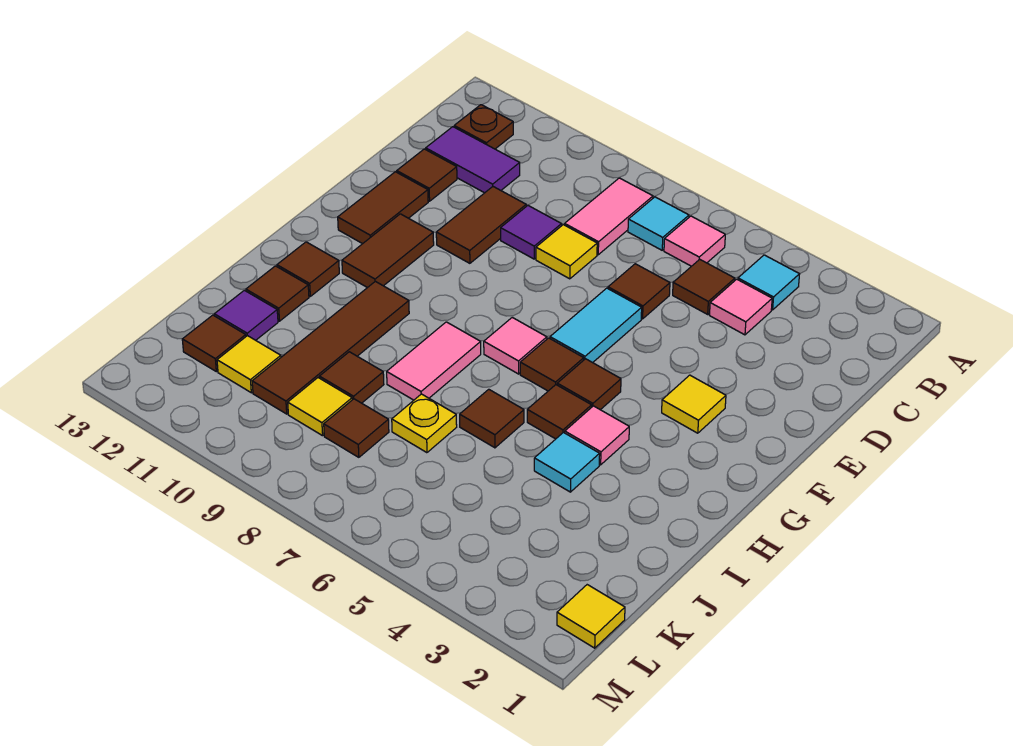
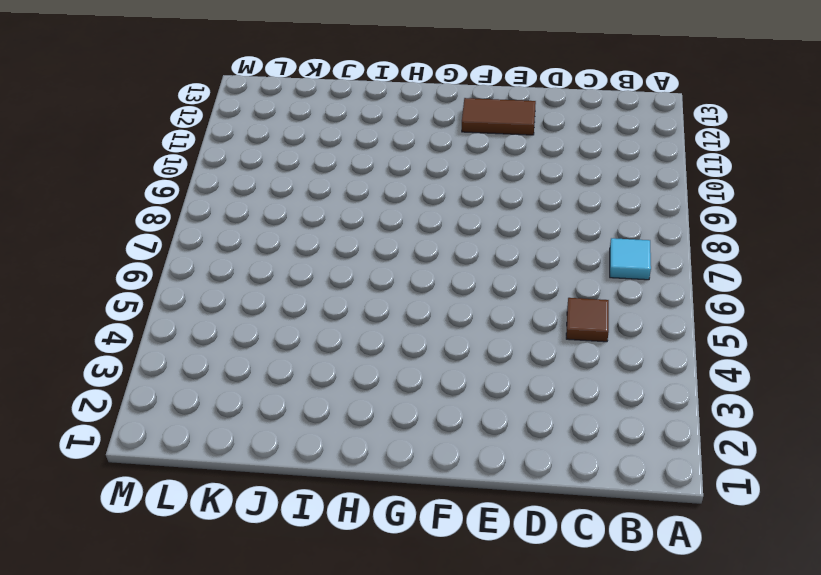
none -> cyan tile B4 level 1
none -> pink tile B6 level 1
none -> pink tile B8:C8 level 1
none -> brown plate B12 level 1

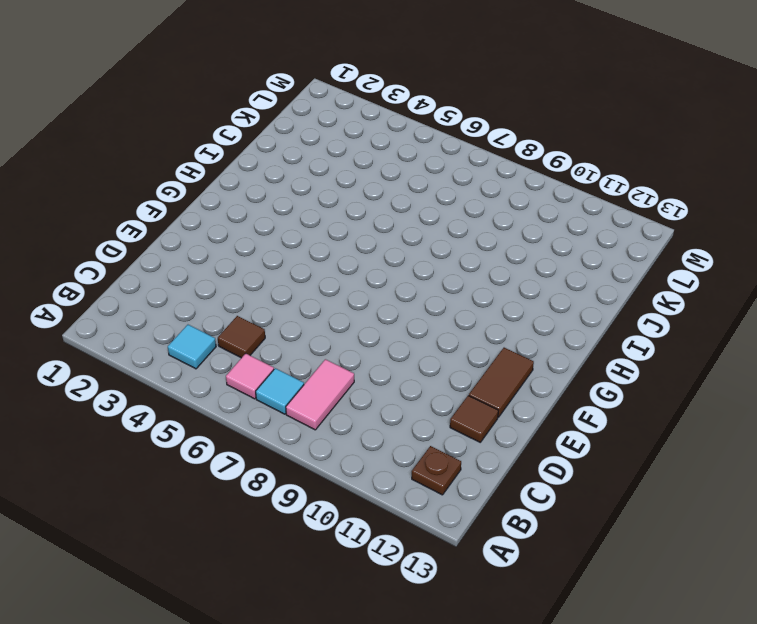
none -> pink tile C4 level 1
none -> purple tile C11:C12 level 1
none -> brown tile D6 level 1
none -> yellow tile D8 level 1

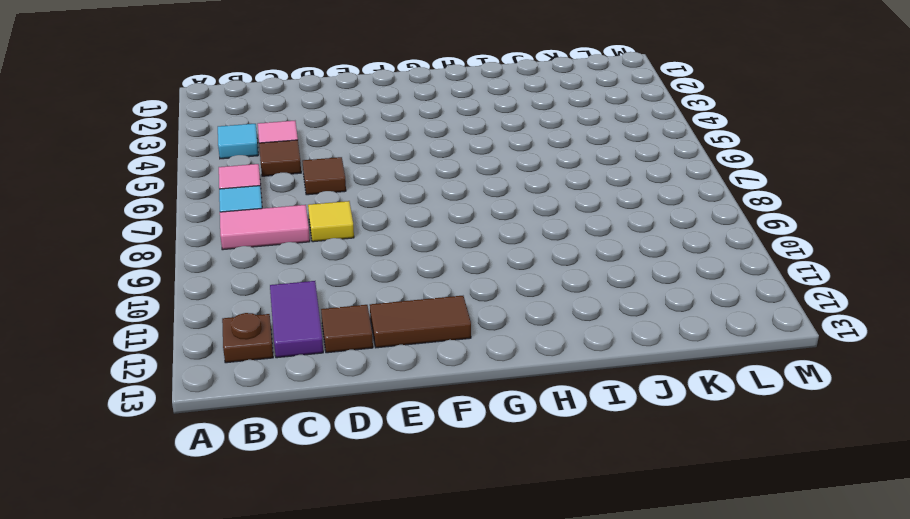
none -> purple tile D9 level 1
none -> brown tile D10:E10 level 1
none -> cyan tile E6:F6 level 1
none -> yellow tile F3 level 1

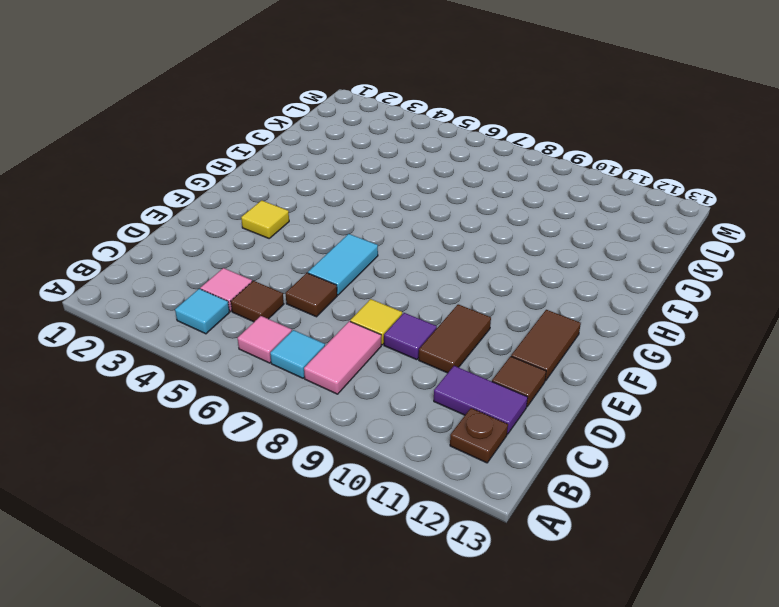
none -> brown tile F11:G11 level 1
none -> brown tile G5 level 1
none -> brown tile G6 level 1
none -> pink tile G7 level 1

